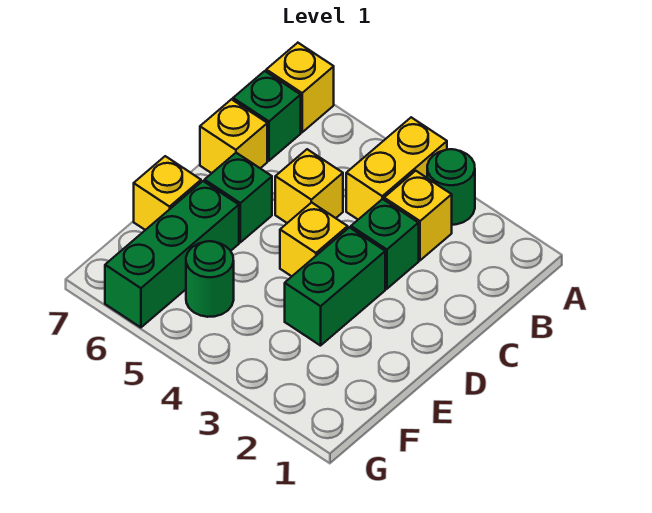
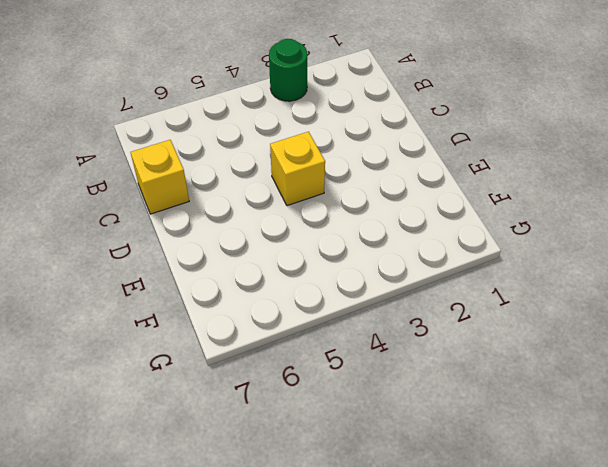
none -> yellow brick A4:B4 level 1
none -> yellow brick A7 level 1
none -> yellow brick B3 level 1

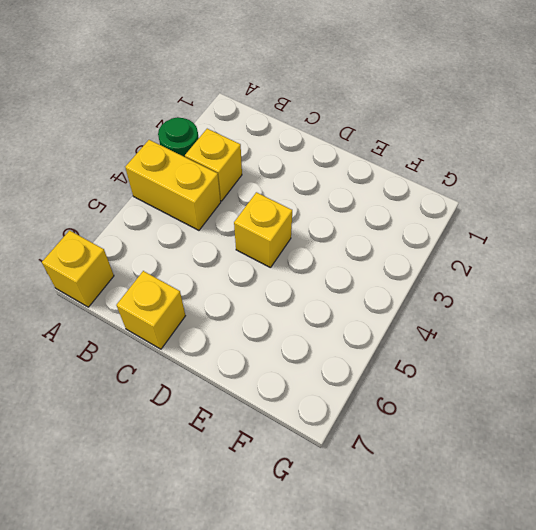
none -> green brick B7 level 1
none -> green brick C3 level 1
none -> yellow brick C5 level 1

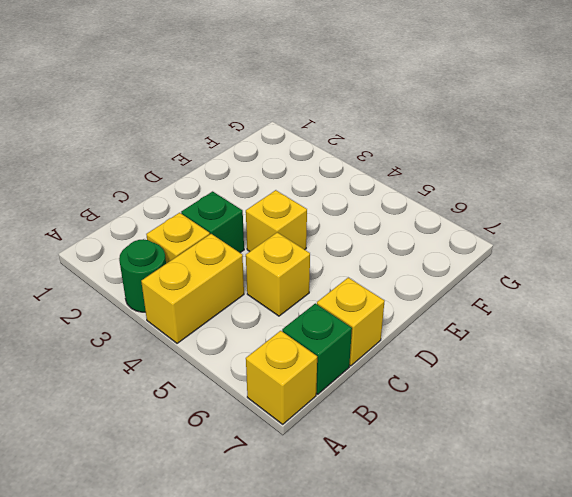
none -> green brick D3:E3 level 1
none -> green brick D6 level 1
none -> green brick E6:G6 level 1

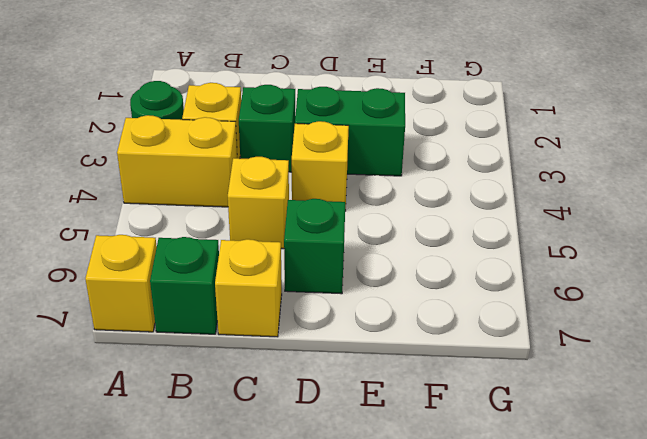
none -> green brick E6:G6 level 1
none -> yellow brick E7 level 1
none -> green round brick F5 level 1

